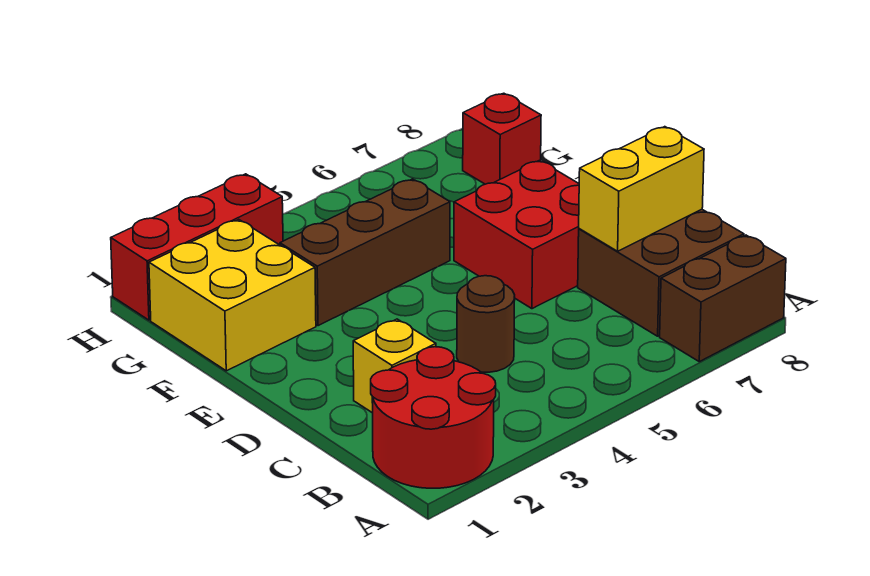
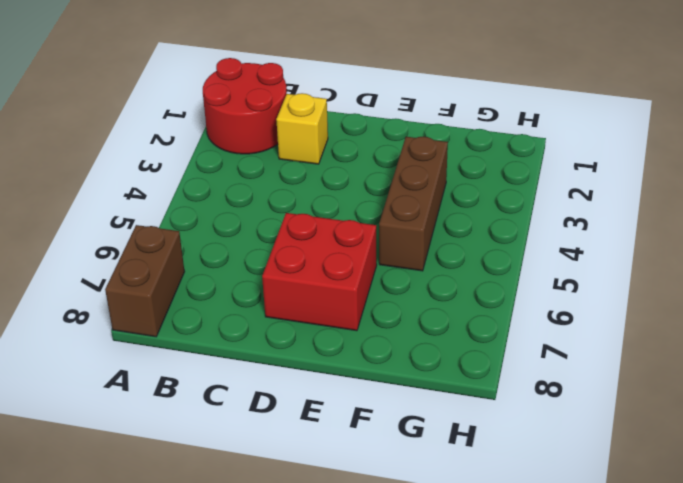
none -> brown brick B7:C8 level 1
none -> brown round brick C4 level 1

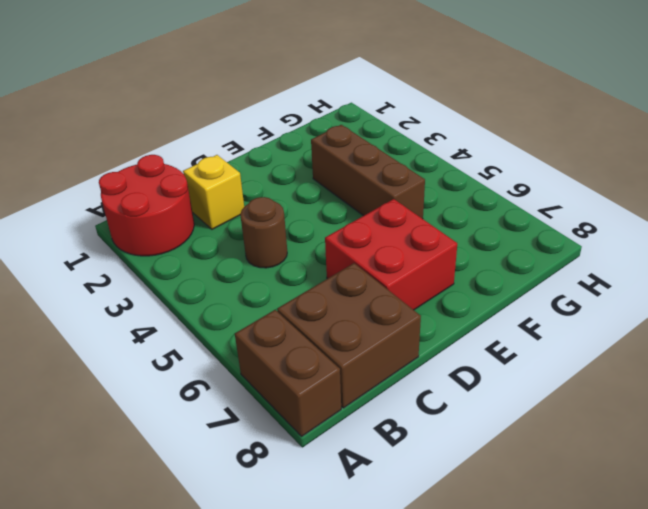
none -> yellow brick F1:G2 level 1
none -> red brick G8 level 1

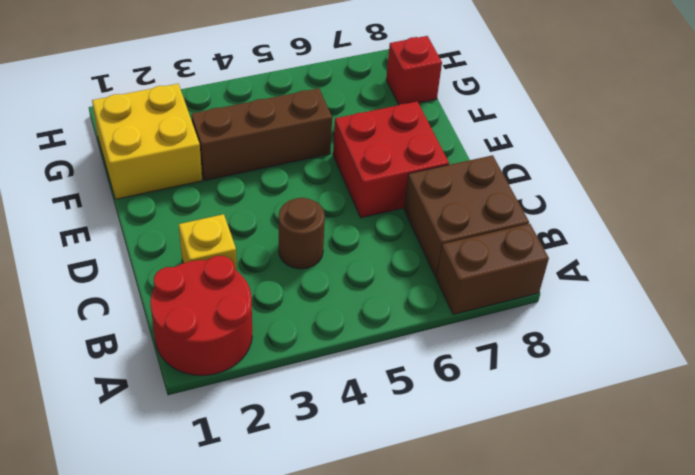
none -> red brick H1:H3 level 1
none -> yellow brick C7:C8 level 2

